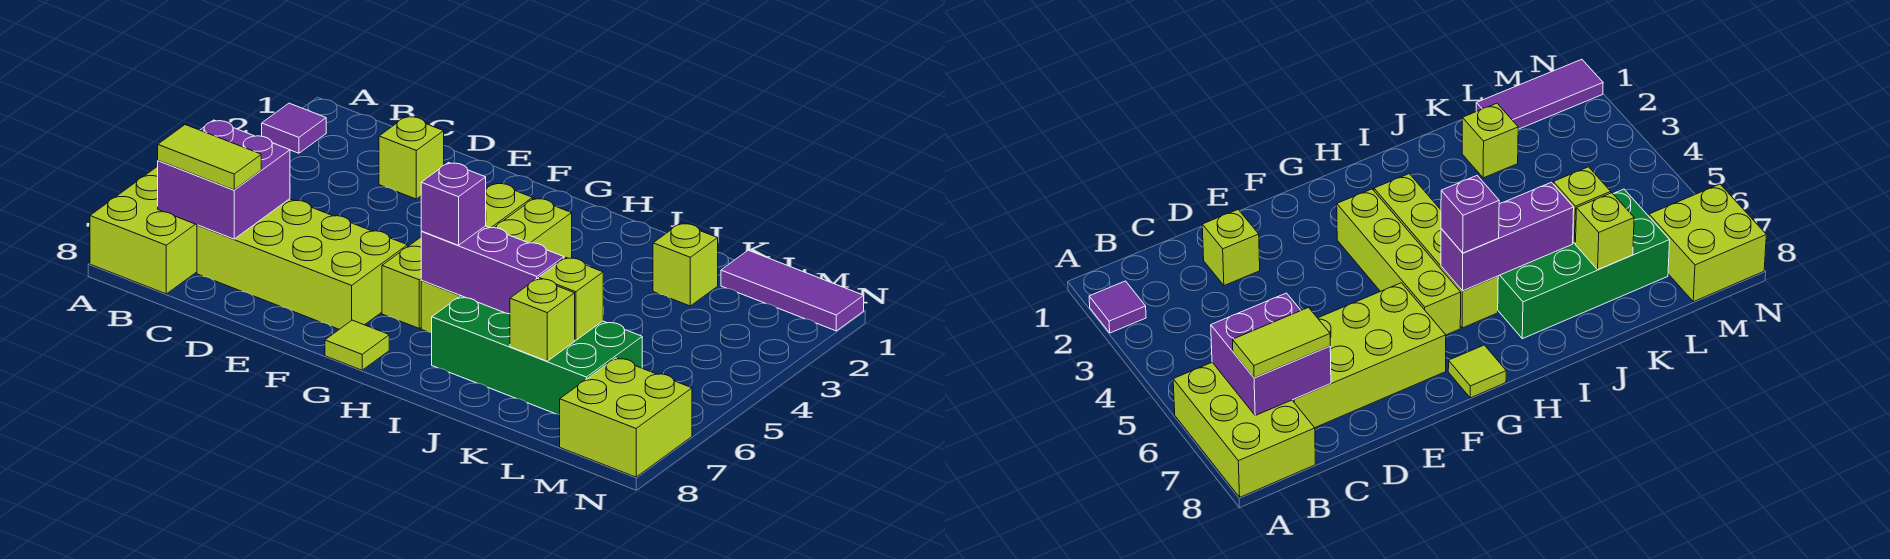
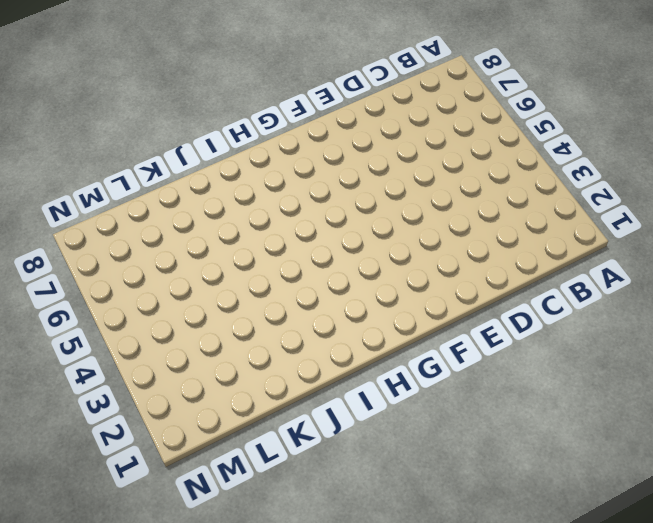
none -> purple tile A2 level 1
none -> lime brick A6:B8 level 1
none -> lime brick C6:F7 level 1

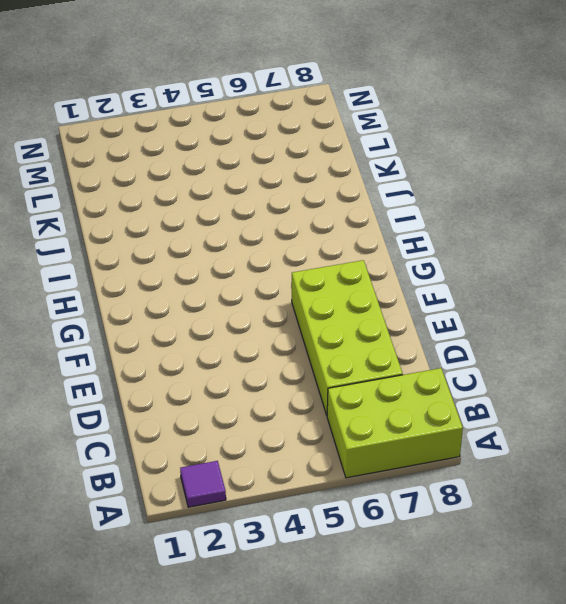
none -> lime brick D2 level 1
none -> lime brick G3:G6 level 1
none -> lime tile G8 level 1

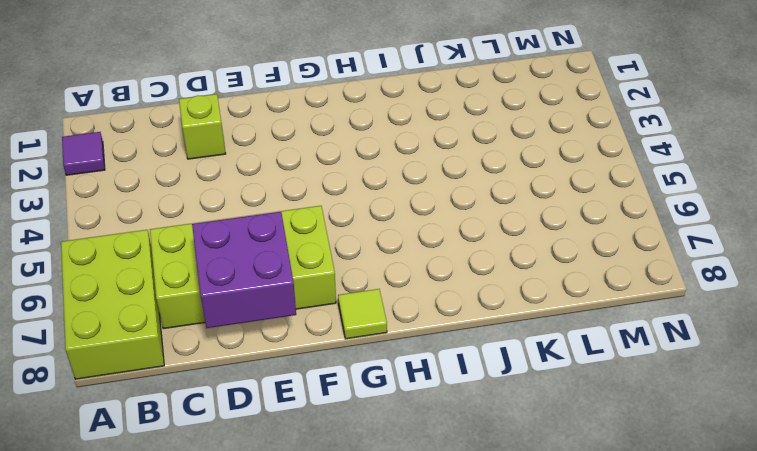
purple brick D7:E8 level 2 -> purple brick B6:C7 level 2
none -> lime brick G3:G6 level 1
none -> lime brick H3:H6 level 1
none -> green brick I6:L7 level 1

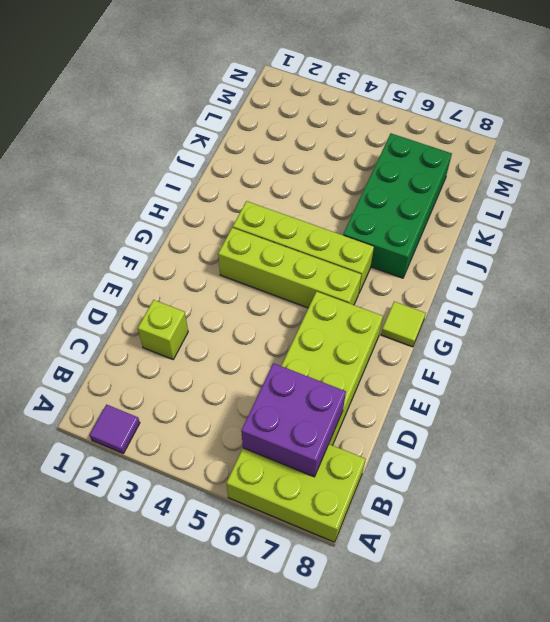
none -> lime brick K2 level 1
none -> purple tile L1:N1 level 1
none -> lime brick M7:N8 level 1

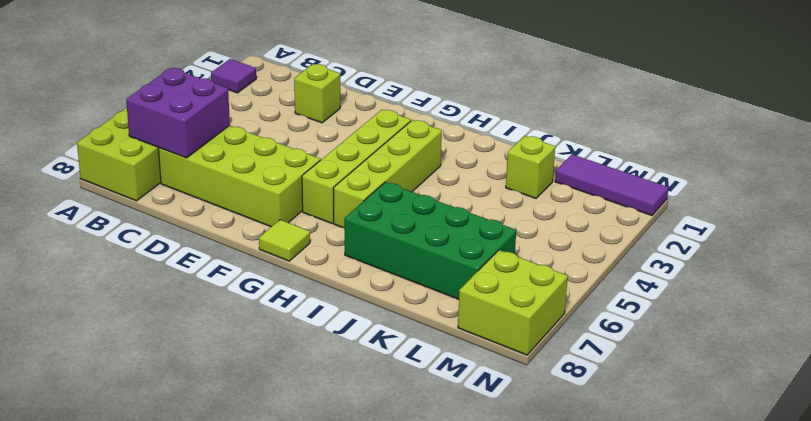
none -> purple brick H6:J6 level 2
none -> lime brick K6 level 2
none -> lime brick K7 level 2

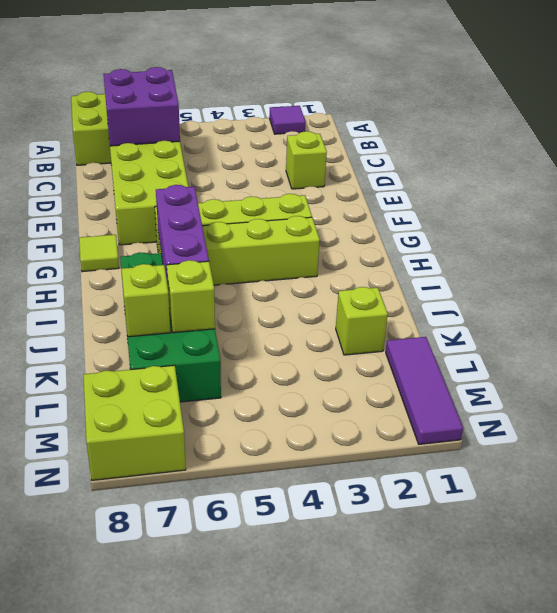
none -> lime tile B7:C7 level 3
none -> purple brick H6 level 3

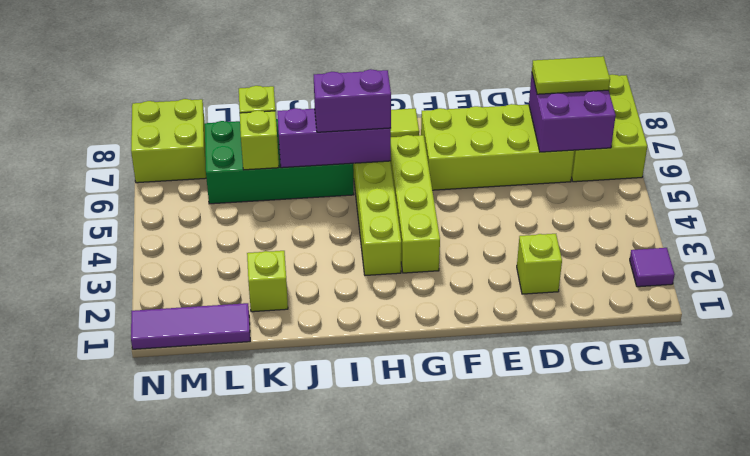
purple brick H6:I6 level 3 -> purple brick H6 level 3

